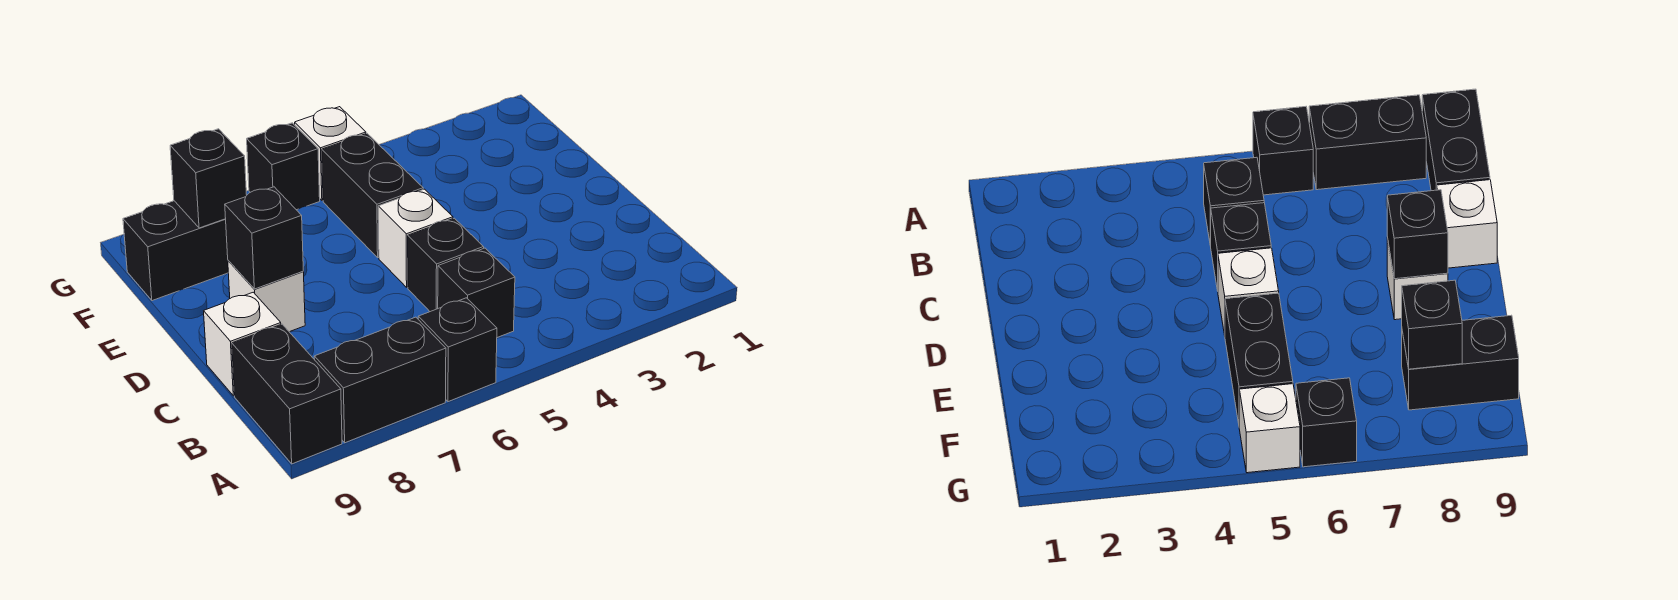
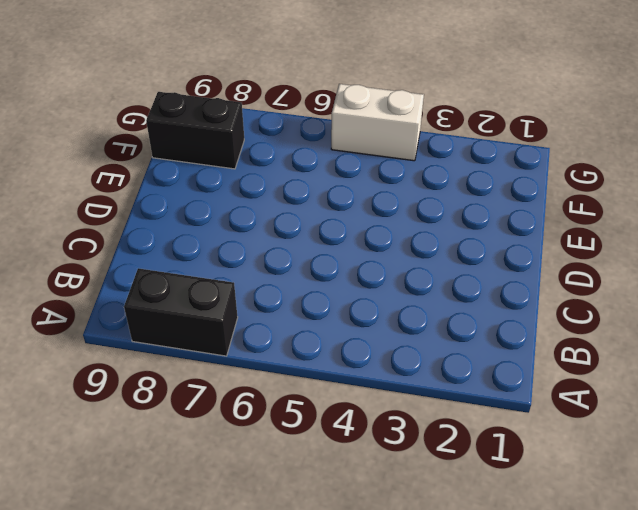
white brick G4:G5 level 1 -> white brick G5 level 1
none -> black brick A6 level 1
none -> black brick A9:B9 level 1
none -> black brick B5 level 1

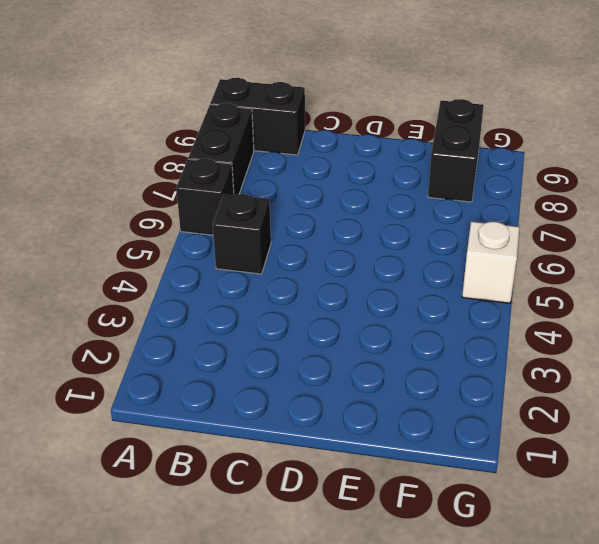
none -> black brick C5 level 1
none -> white brick C9 level 1
none -> white brick D5 level 1

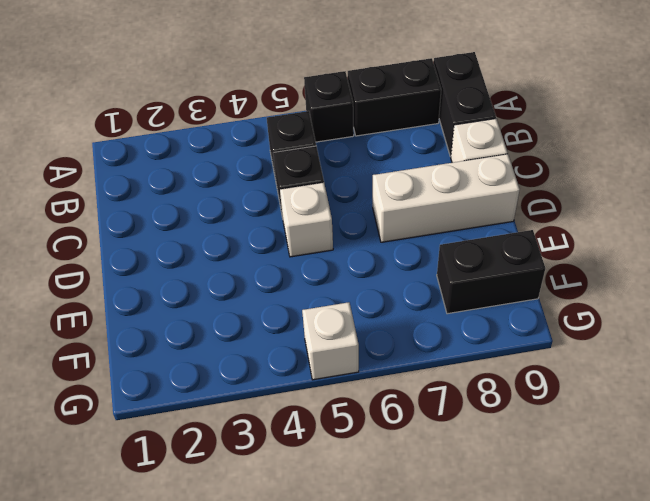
white brick D7:D9 level 1 -> white brick D8 level 1
none -> black brick E5:F5 level 1
none -> black brick G6 level 1
none -> black brick D8 level 2

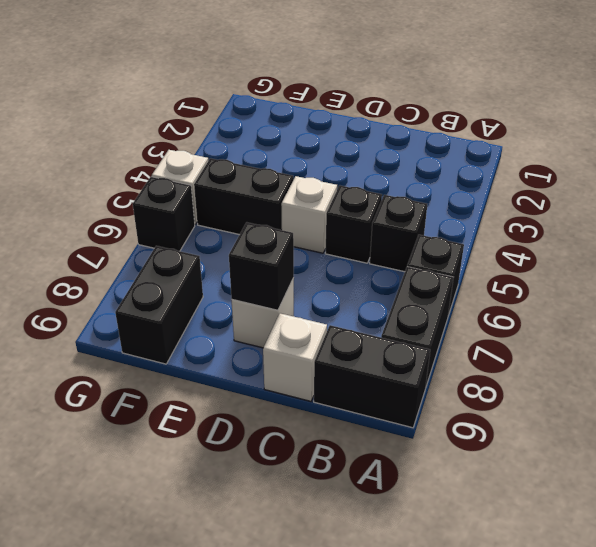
none -> black brick F8 level 2

